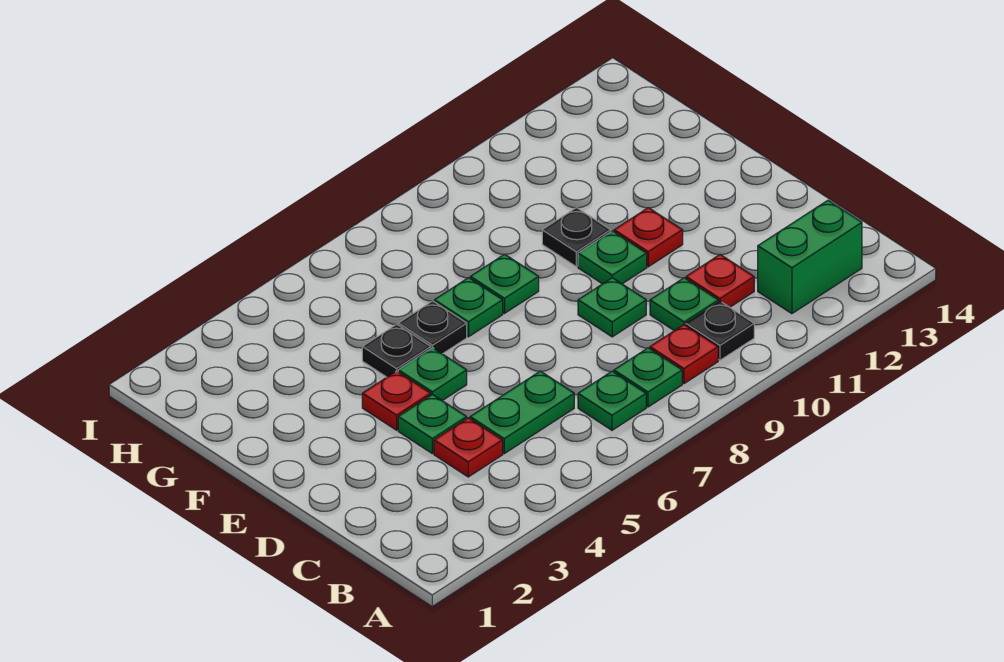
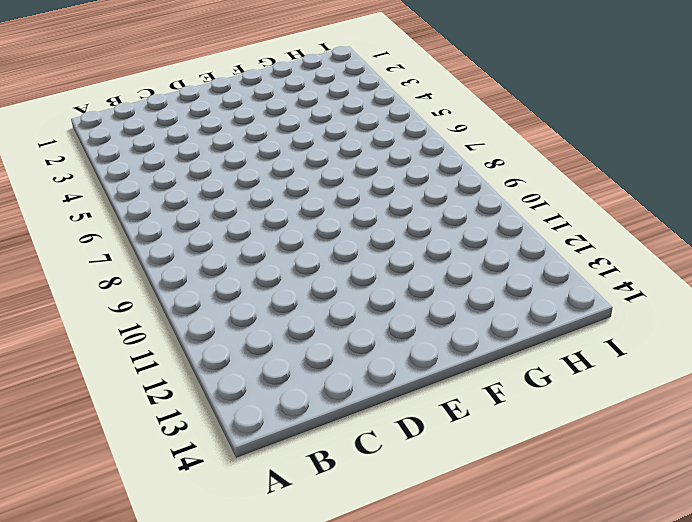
none -> green plate B7 level 1
none -> green plate B8 level 1
none -> red plate B9 level 1

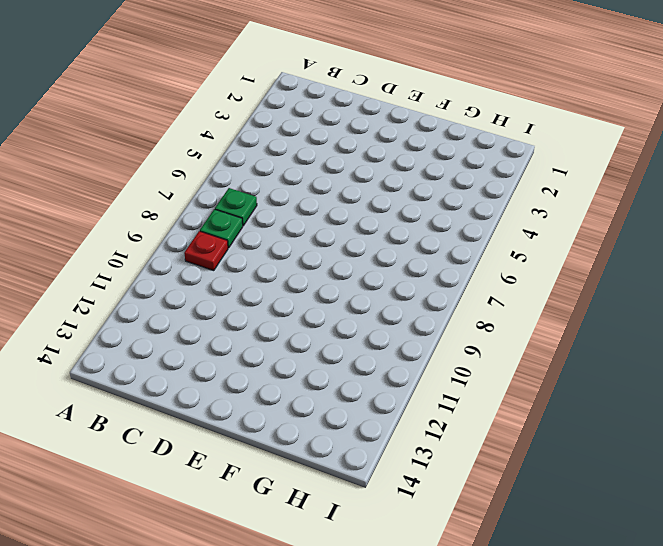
none -> black plate B10 level 1
none -> green brick B12:B13 level 1
none -> red plate C4 level 1

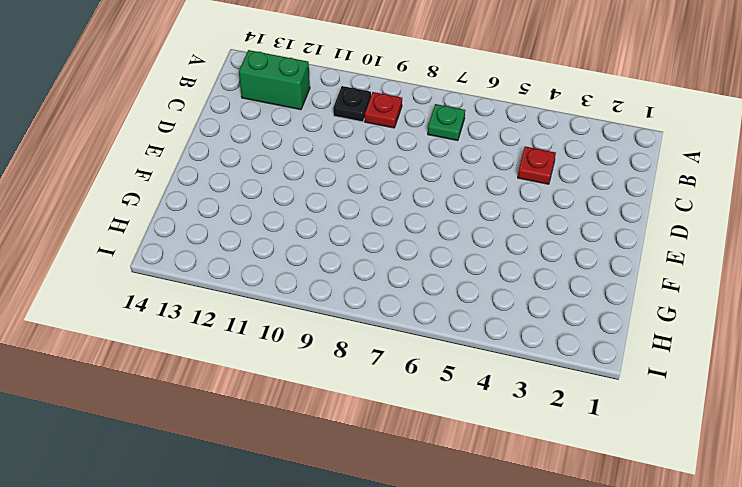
none -> green plate B8 level 1
none -> green plate C5:C6 level 1
none -> green plate C10 level 1

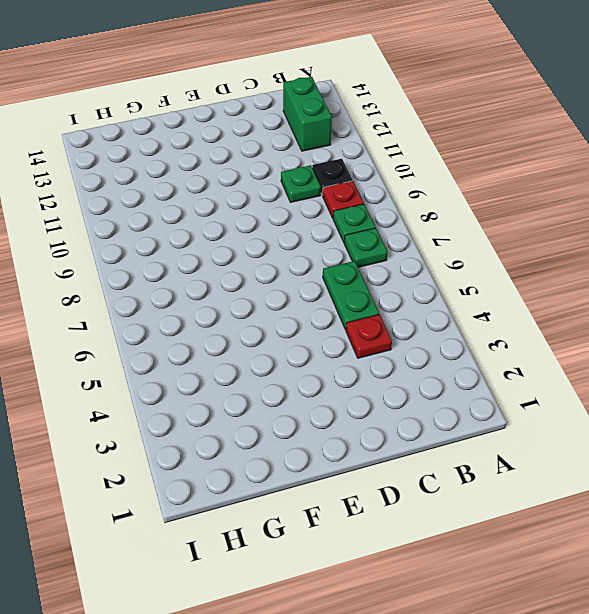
none -> red plate C11 level 1
none -> green plate D4 level 1
none -> green plate D9 level 1

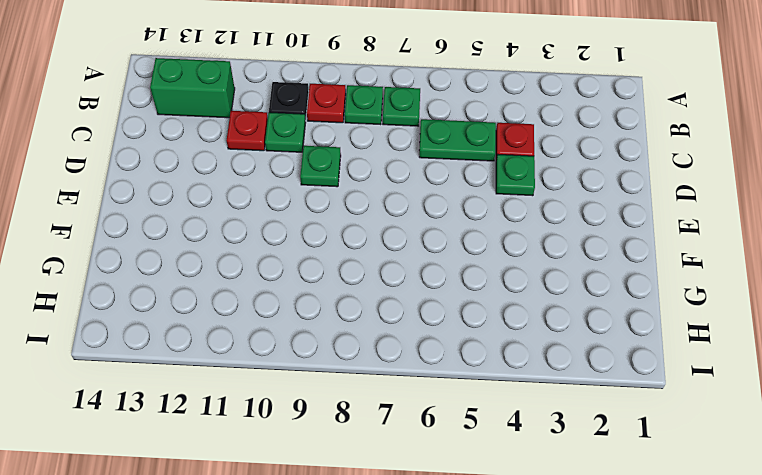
none -> red plate E4 level 1
none -> green plate E5 level 1
none -> green plate E10 level 1

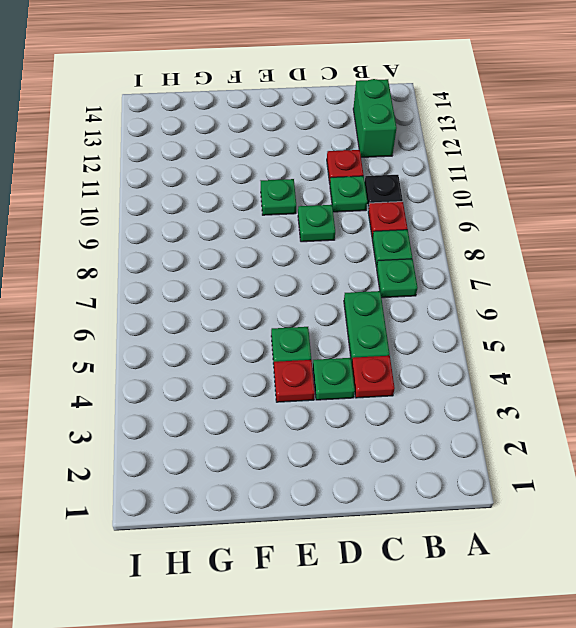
none -> red plate E11 level 1
none -> black plate F5 level 1
none -> black plate F6 level 1

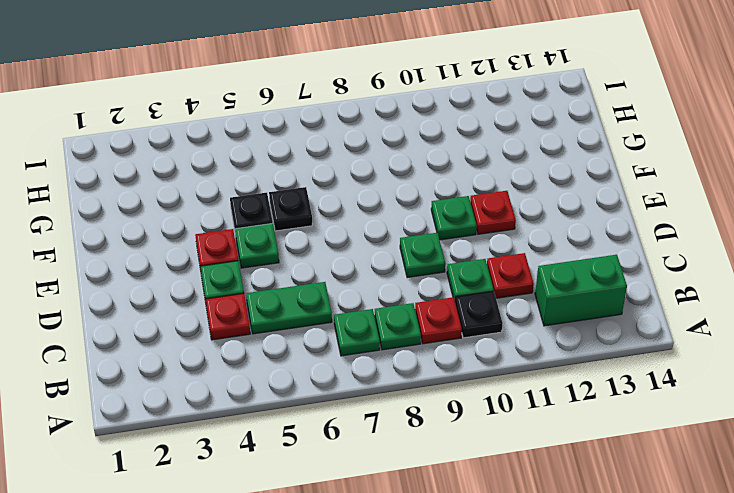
none -> green plate F7 level 1
none -> green plate F8 level 1
none -> black plate F10 level 1

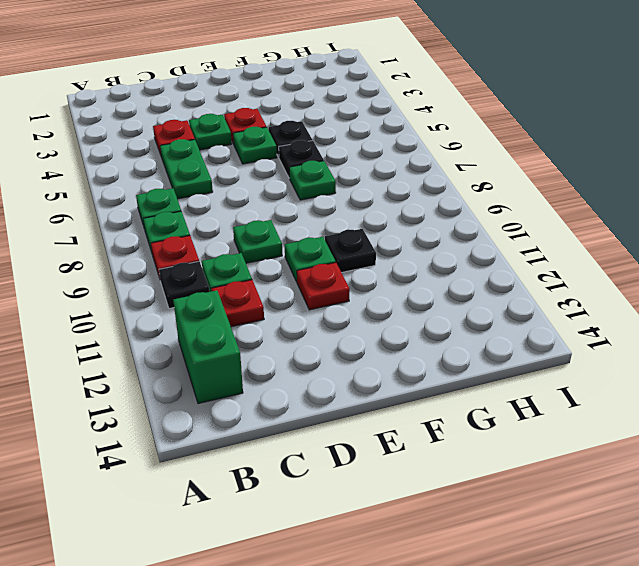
none -> green plate F8 level 1

